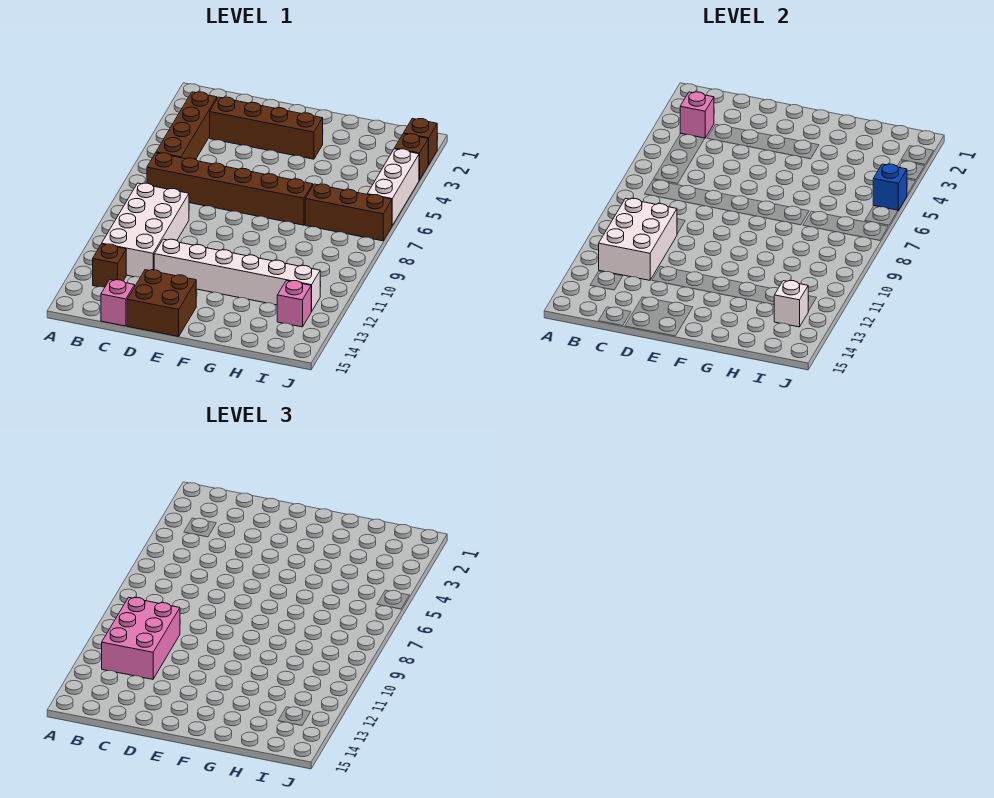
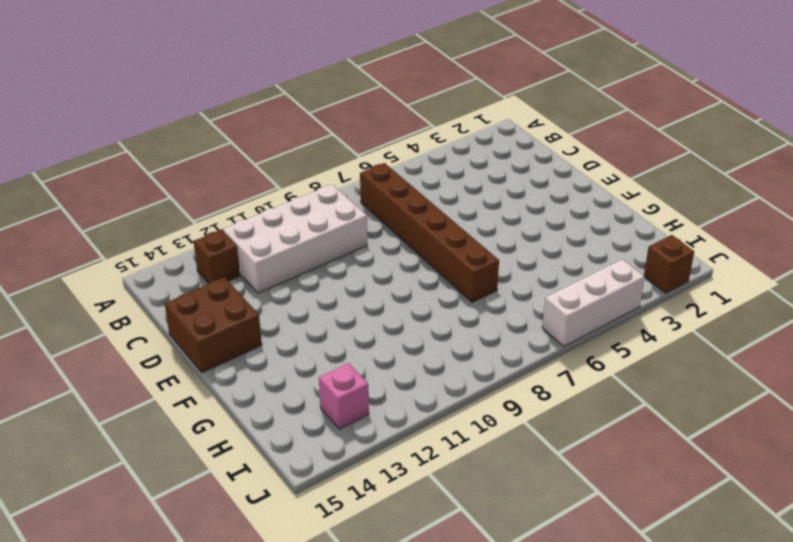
none -> brown brick B3:B6 level 1
none -> brown brick C3:F3 level 1
none -> pink brick C15 level 1

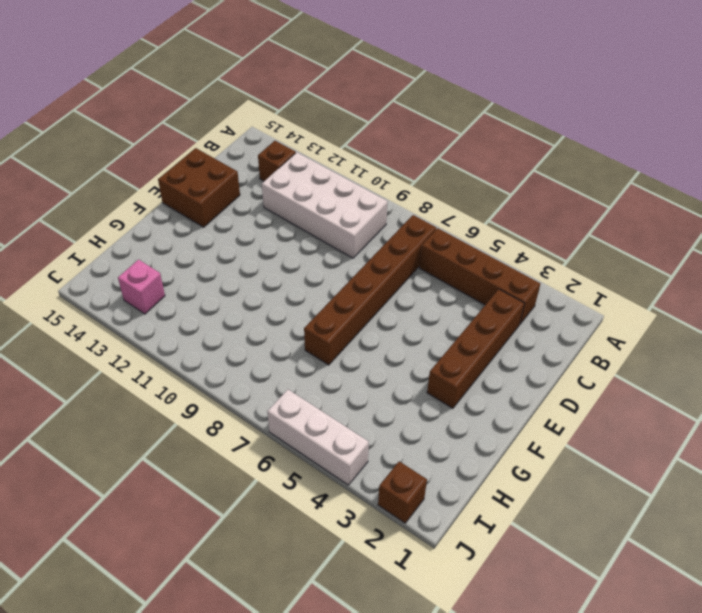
none -> pink brick C15 level 1
none -> white brick D12:I12 level 1
none -> brown brick H7:J7 level 1

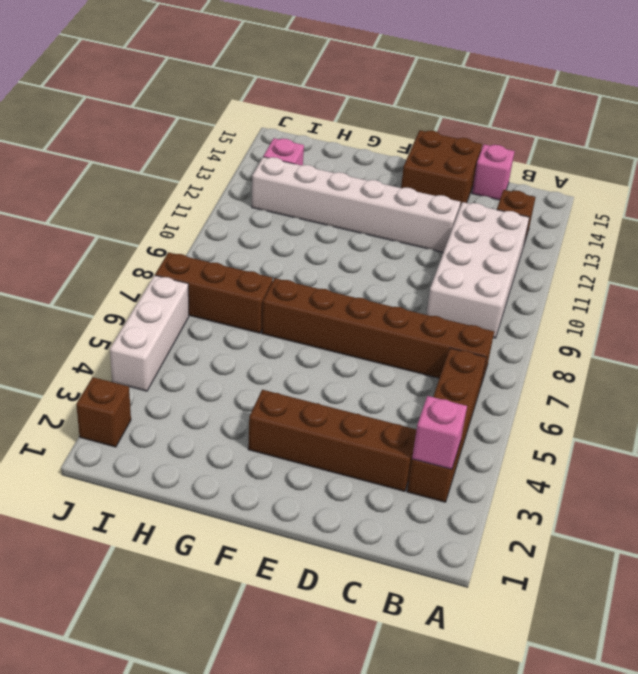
none -> brown brick J3 level 1
none -> white brick B10:C12 level 2
none -> white brick I13 level 2

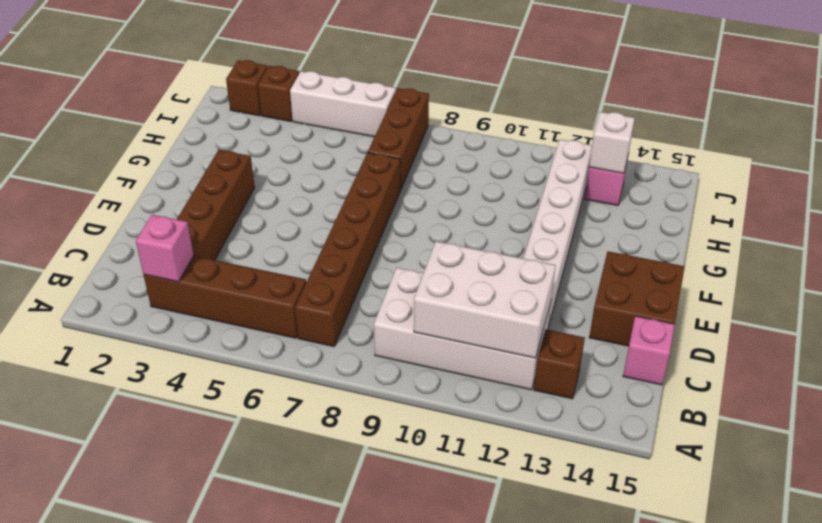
none -> blue brick J5 level 2
none -> pink brick B10:C12 level 3

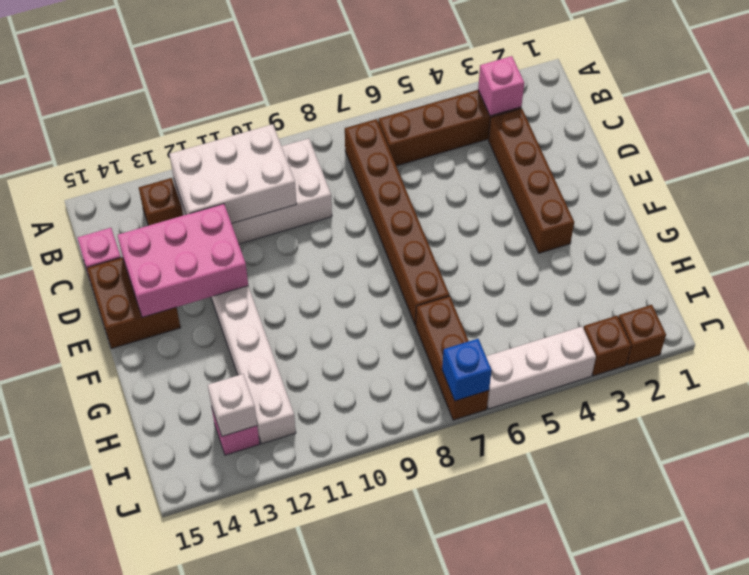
pink brick D12:E14 level 2 -> pink brick B10:C12 level 3
blue brick J7 level 2 -> blue brick J5 level 2

